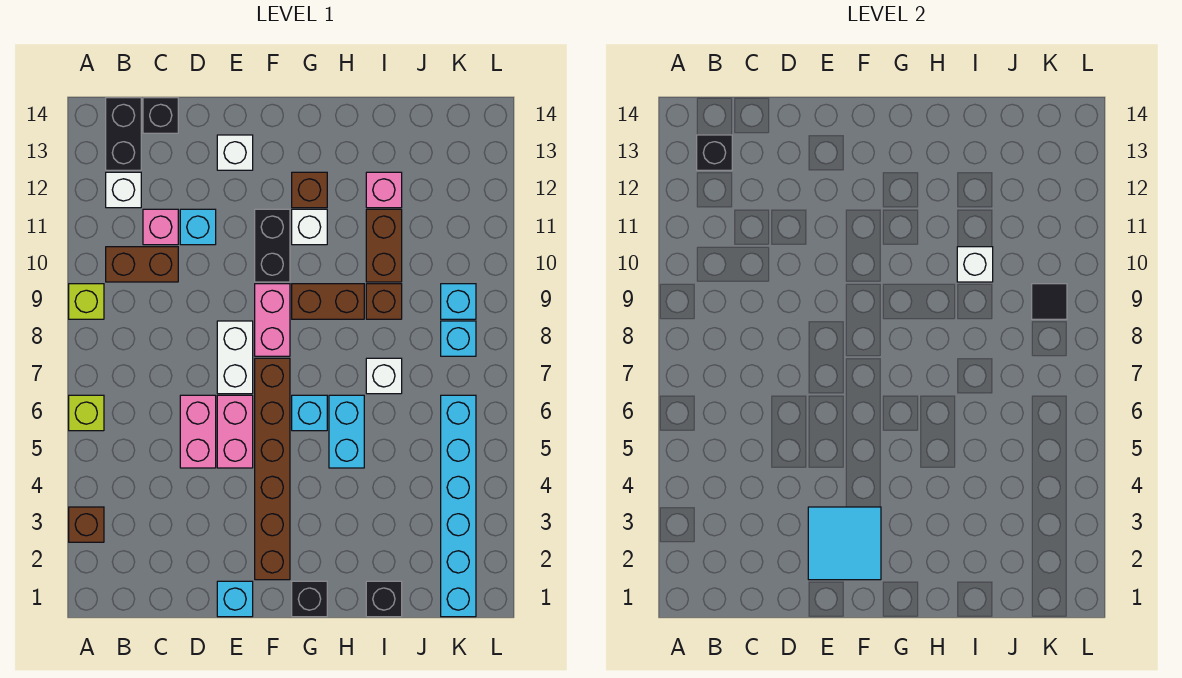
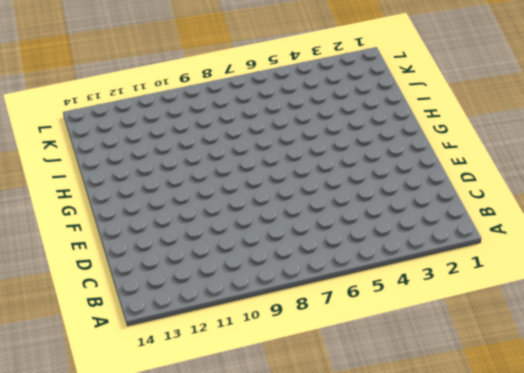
none -> brown brick A3 level 1
none -> lime brick A6 level 1
none -> lime brick A9 level 1
none -> brown brick B10:C10 level 1

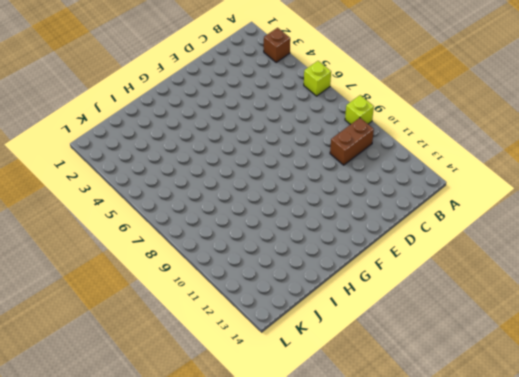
none -> white brick B12 level 1
none -> black brick B13:B14 level 1
none -> pink brick C11 level 1
none -> black brick C14 level 1

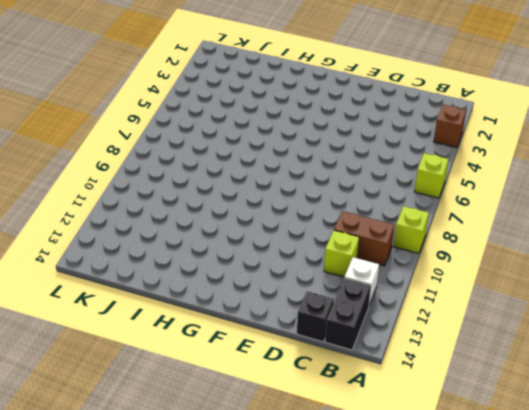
lime brick C11 level 1 -> pink brick C11 level 1
none -> pink brick D5:D6 level 1
none -> cyan brick D11 level 1
none -> cyan brick E1 level 1
none -> pink brick E5:E6 level 1

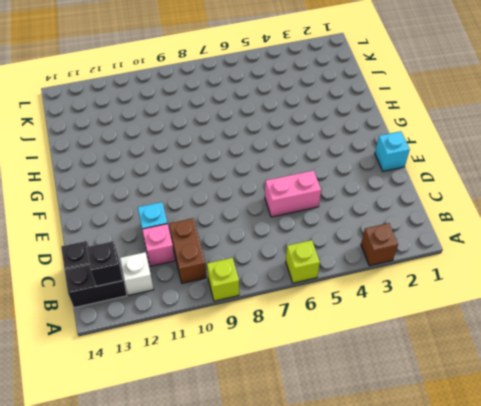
none -> pink brick E5:E6 level 1
none -> white brick E7:E8 level 1
none -> white brick E13 level 1
none -> brown brick F2:F7 level 1

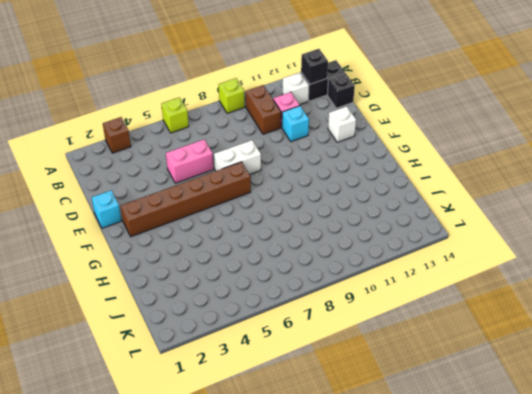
none -> pink brick E5:E6 level 1
none -> pink brick F8:F9 level 1
none -> black brick F10:F11 level 1
none -> black brick G1 level 1

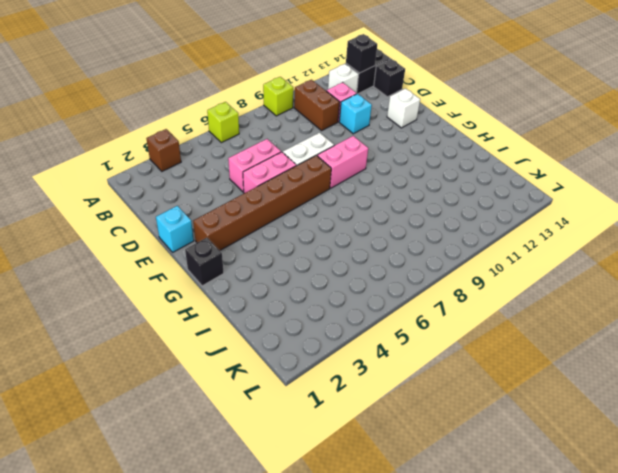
none -> black brick F10:F11 level 1
none -> cyan brick G6 level 1
none -> brown brick G9:H9 level 1
none -> white brick G11 level 1

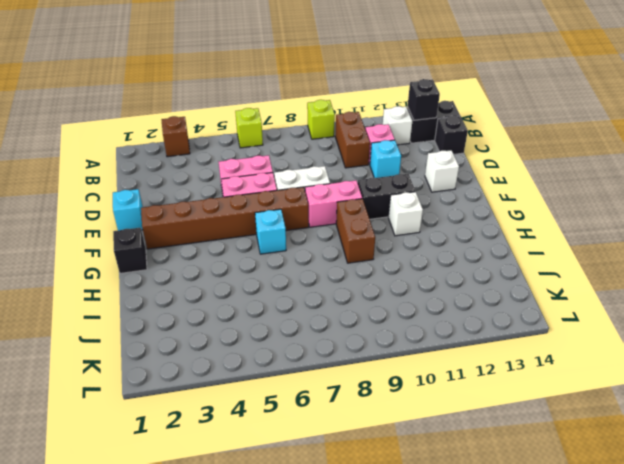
none -> brown brick G12 level 1
none -> cyan brick H5:H6 level 1
none -> black brick I1 level 1
none -> white brick I7 level 1

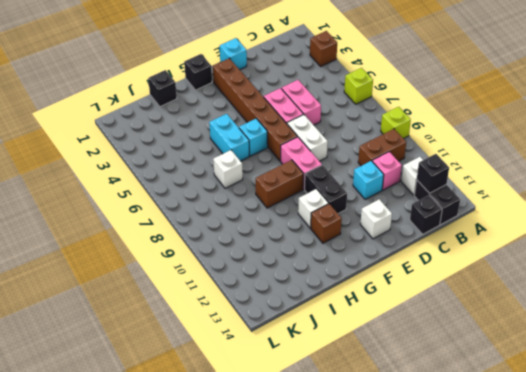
none -> brown brick I9 level 1
none -> brown brick I10:I11 level 1
none -> pink brick I12 level 1
none -> cyan brick K1:K6 level 1

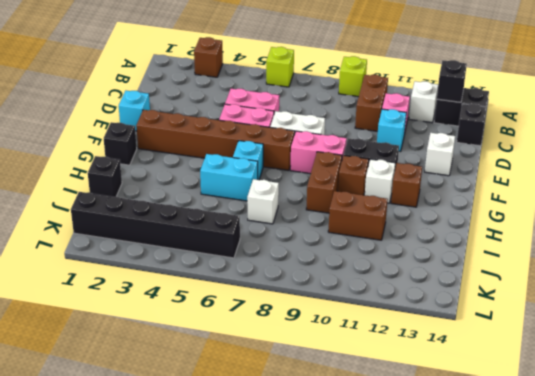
brown brick G10 level 1 -> brown brick I9 level 1
black brick K1:K6 level 1 -> cyan brick K1:K6 level 1
none -> pink brick I12 level 1
none -> cyan brick K8 level 1
none -> cyan brick K9 level 1
none -> cyan tile E2:F3 level 2

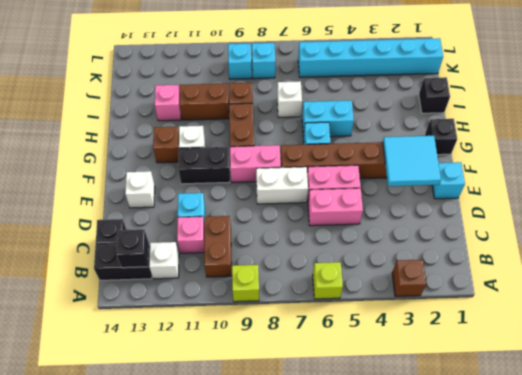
none -> white brick I10 level 2
none -> black tile K9 level 2

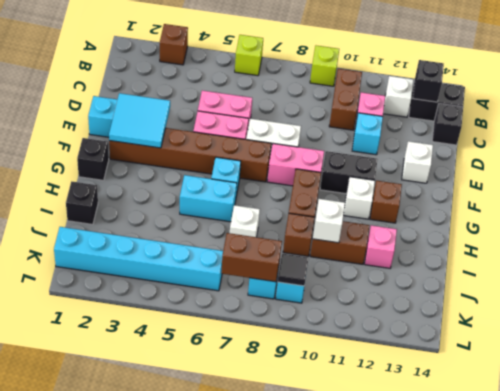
brown brick K7:K8 level 2 -> none

